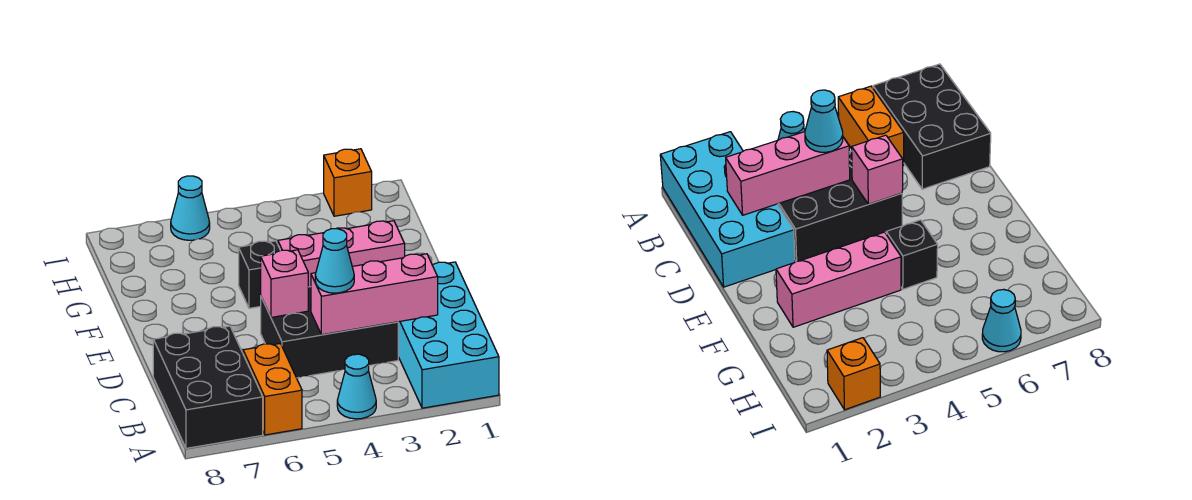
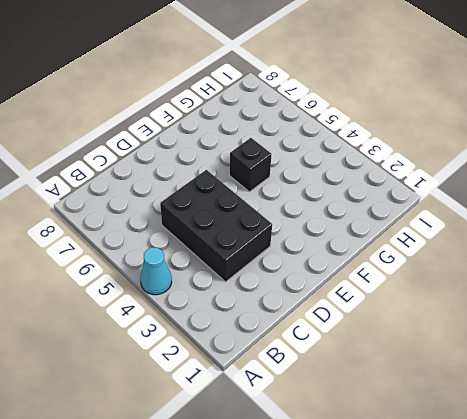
none -> cyan brick A1:D2 level 1
none -> orange brick A6:B6 level 1
none -> black brick A7:C8 level 1

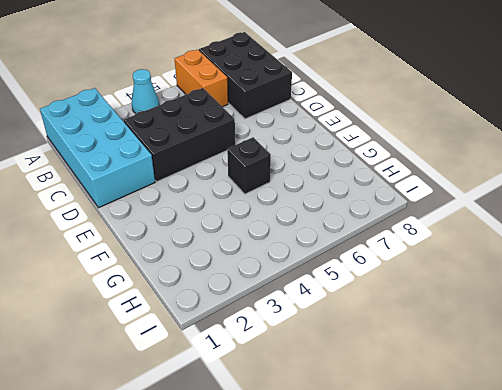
none -> pink brick F2:F4 level 1
none -> orange brick I2 level 1
none -> cyan cone I6 level 1

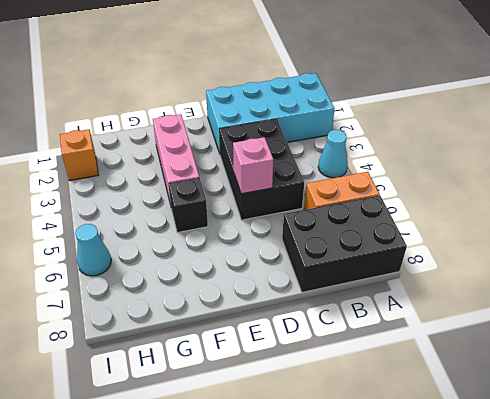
none -> pink brick C2:C4 level 2
none -> cyan cone C4 level 3

